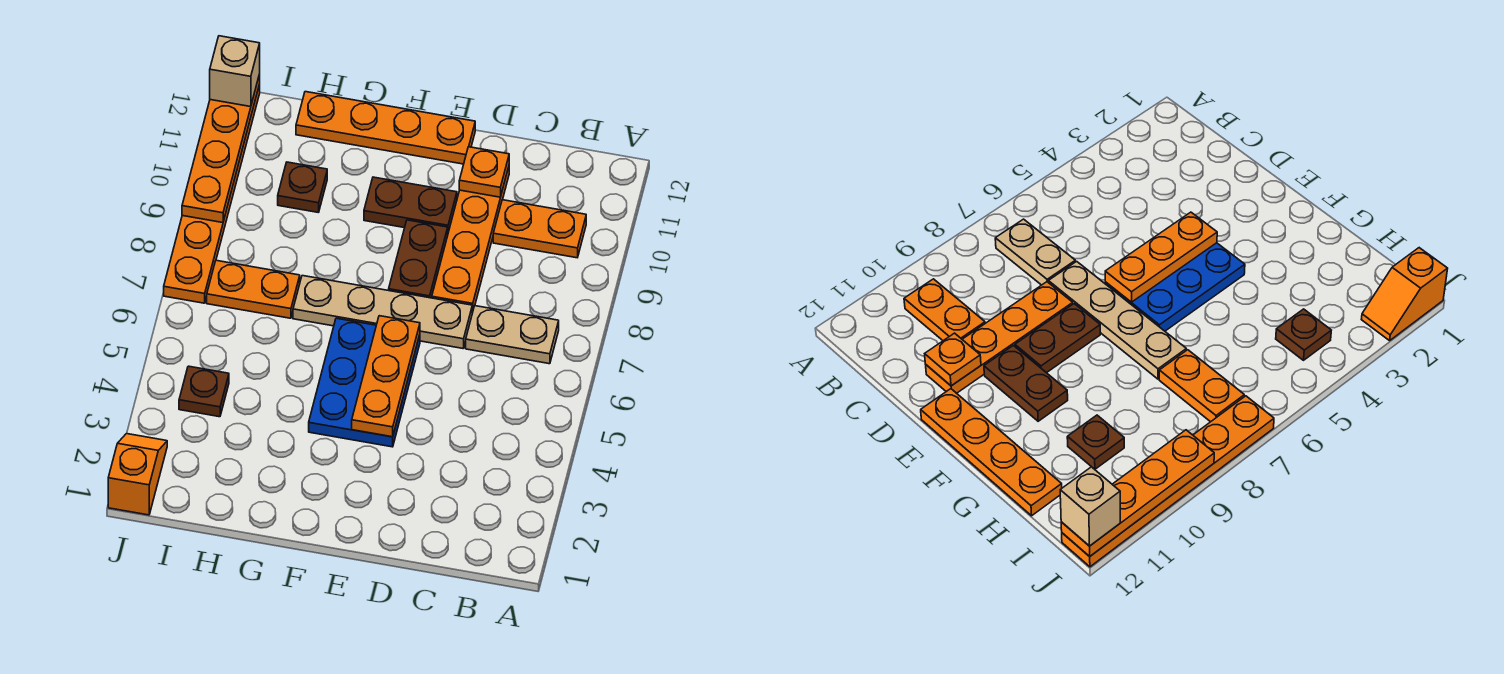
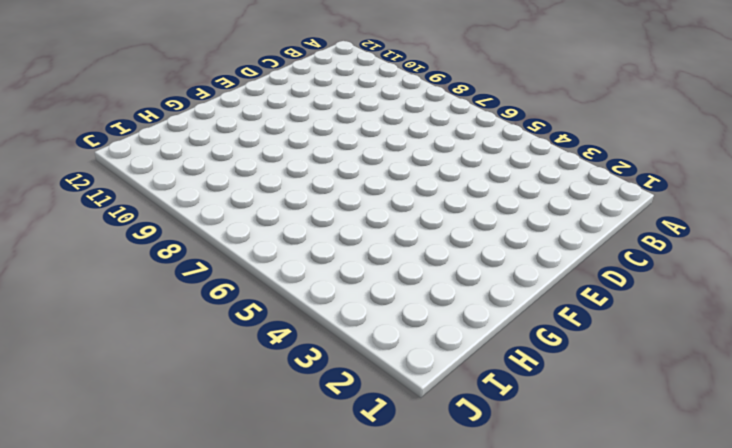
none -> tan plate B7:C7 level 1
none -> orange plate B10:C10 level 1
none -> tan plate D7:G7 level 1

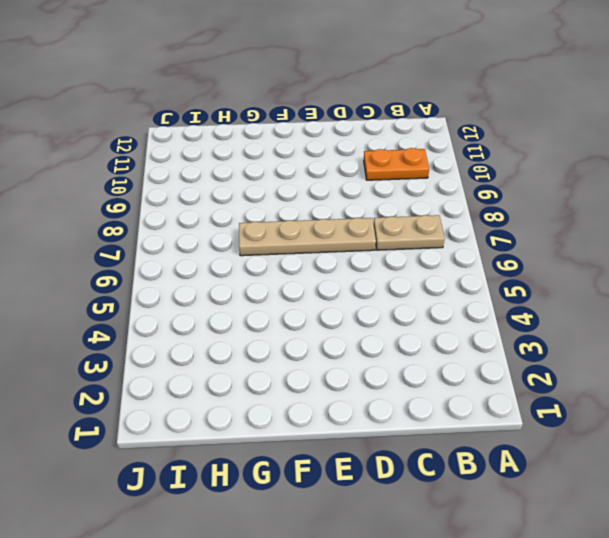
none -> orange plate D8:D11 level 1
none -> blue plate E4:F6 level 1
none -> brown plate E8:E9 level 1

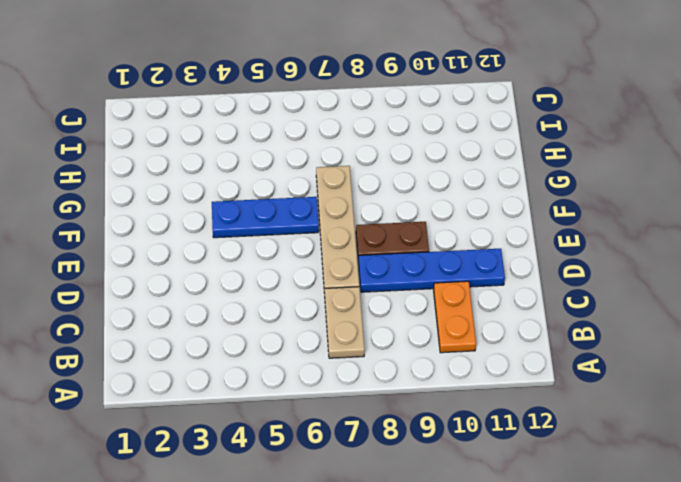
blue plate D8:D11 level 1 -> orange plate D8:D11 level 1
blue plate F4:F6 level 1 -> blue plate E4:F6 level 1
none -> brown plate E10:F10 level 1
none -> orange plate E12:H12 level 1
none -> orange plate H7:I7 level 1

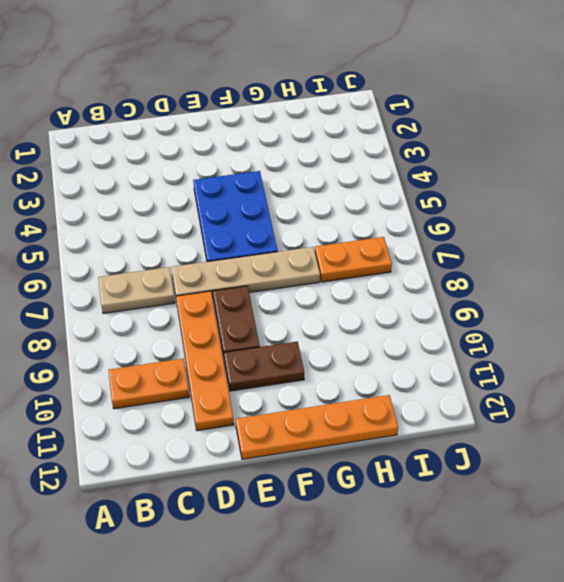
none -> brown plate H10 level 1
none -> brown plate I4 level 1
none -> orange slope J1:J2 level 1 top 1

